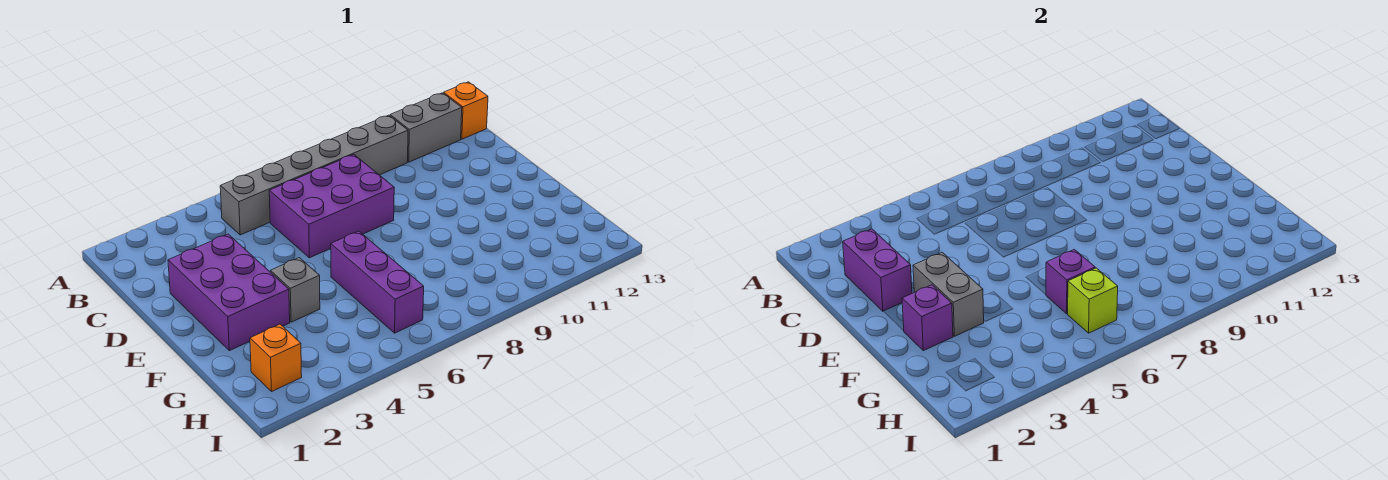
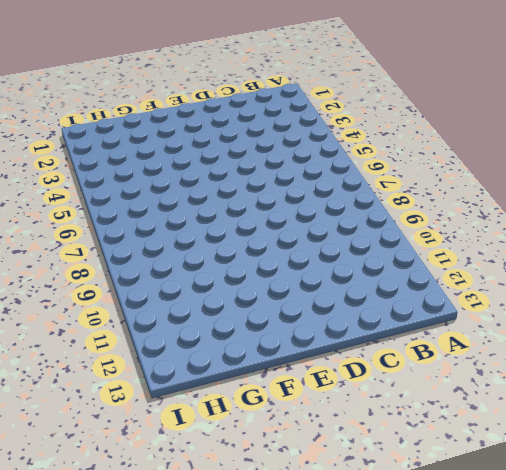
none -> grey brick B5:B10 level 1
none -> grey brick B11:B12 level 1
none -> orange brick B13 level 1

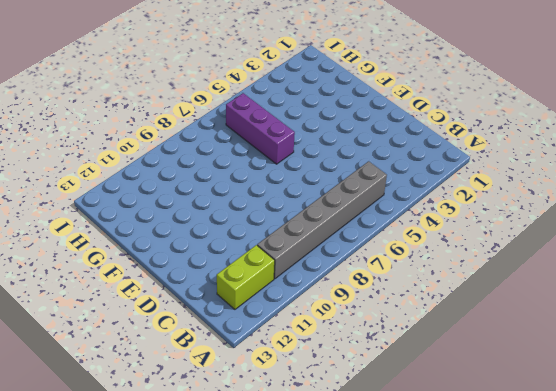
lime brick B11:B12 level 1 -> grey brick B11:B12 level 1
none -> orange brick B13 level 1
none -> purple brick C6:D8 level 1
none -> purple brick D2:F3 level 1

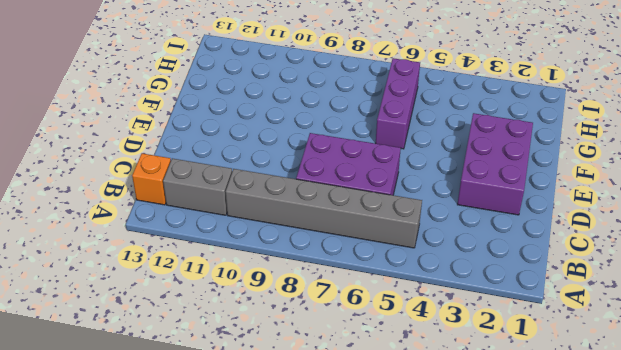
none -> grey brick F4 level 1
none -> orange brick H2 level 1
none -> purple brick C2:D2 level 2

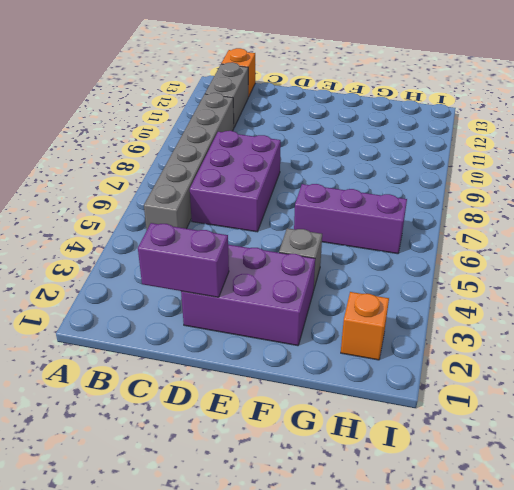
none -> grey brick E3:F3 level 2
none -> purple brick F2 level 2
none -> purple brick G6 level 2

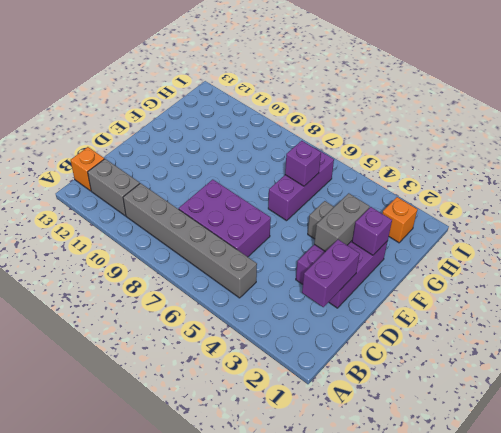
none -> lime brick H6 level 2

